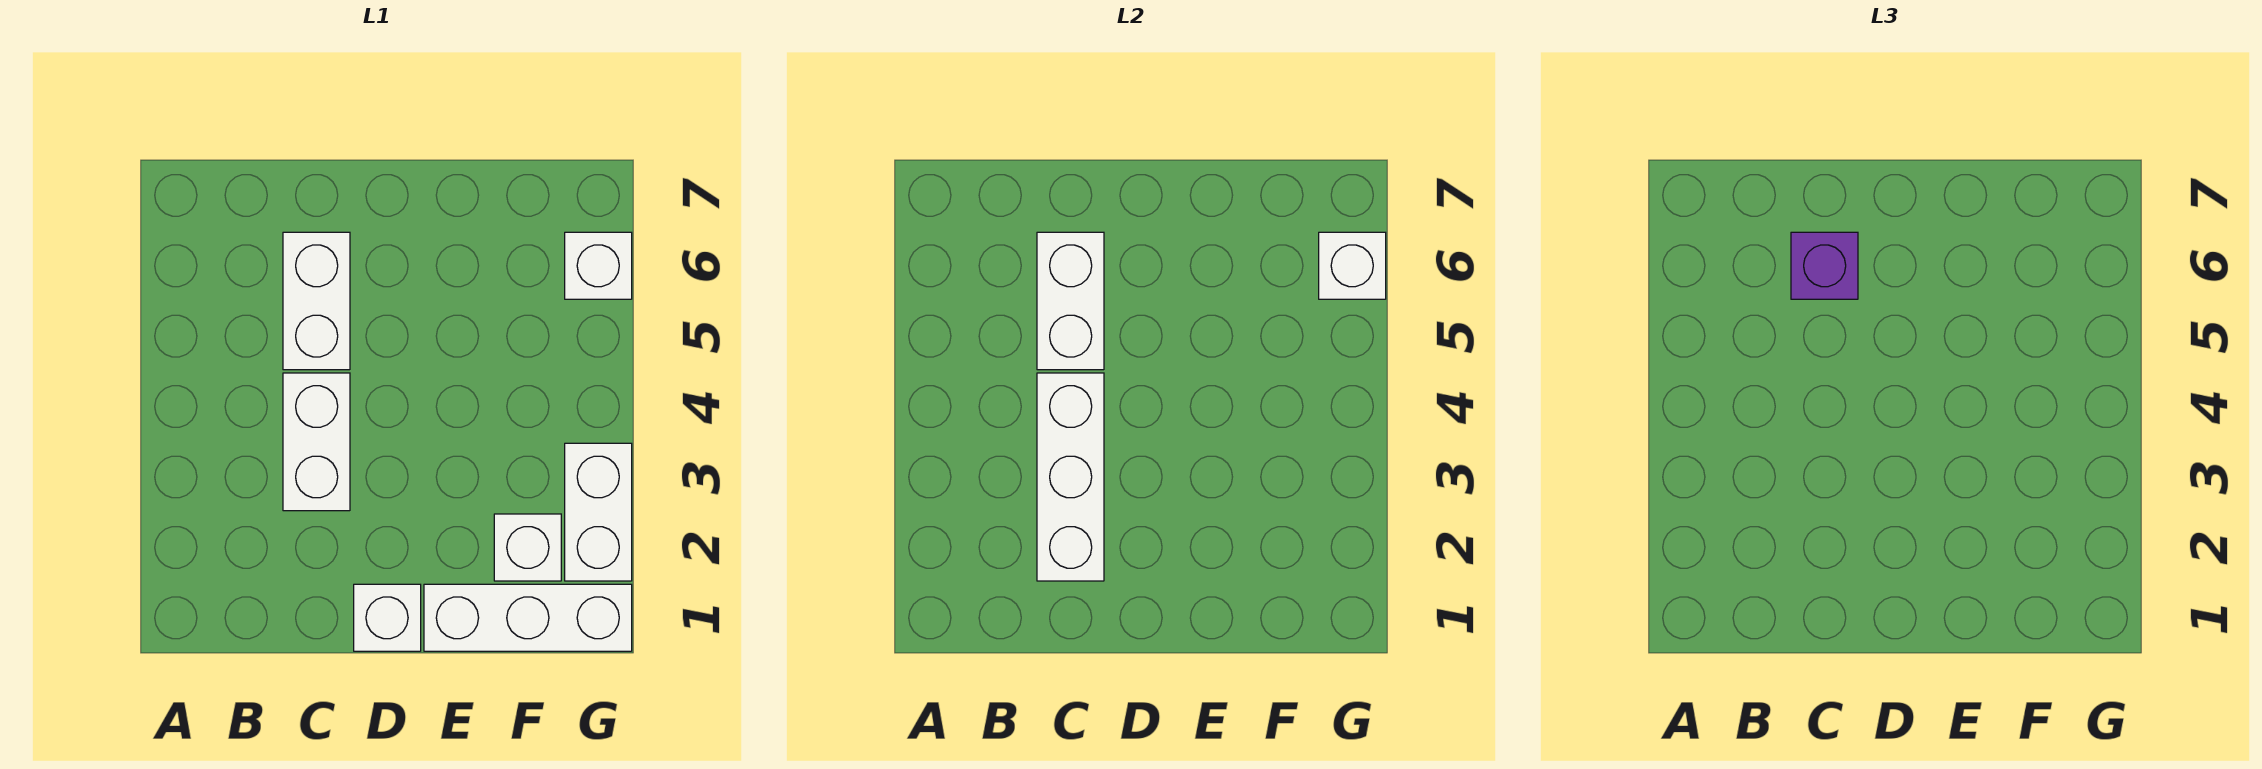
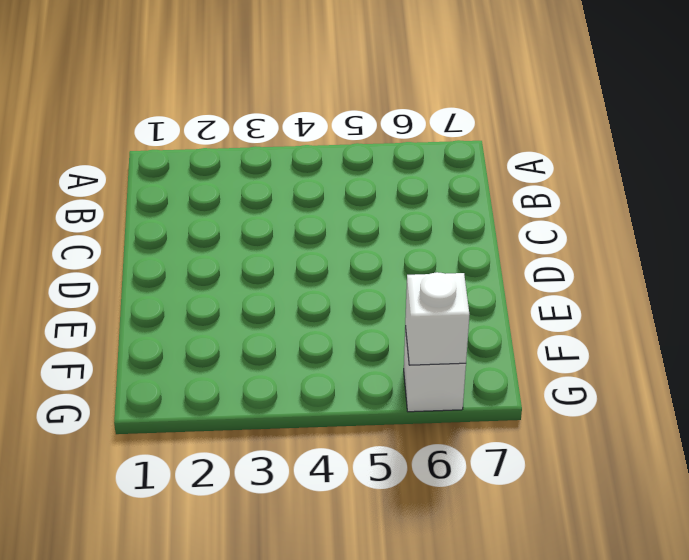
none -> white brick C3:C4 level 1
none -> white brick C5:C6 level 1

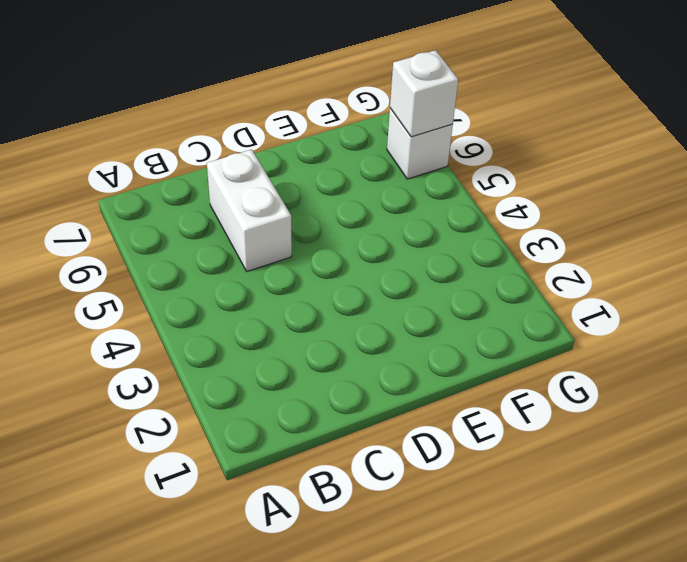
none -> white brick C3:C4 level 1
none -> white brick D1 level 1

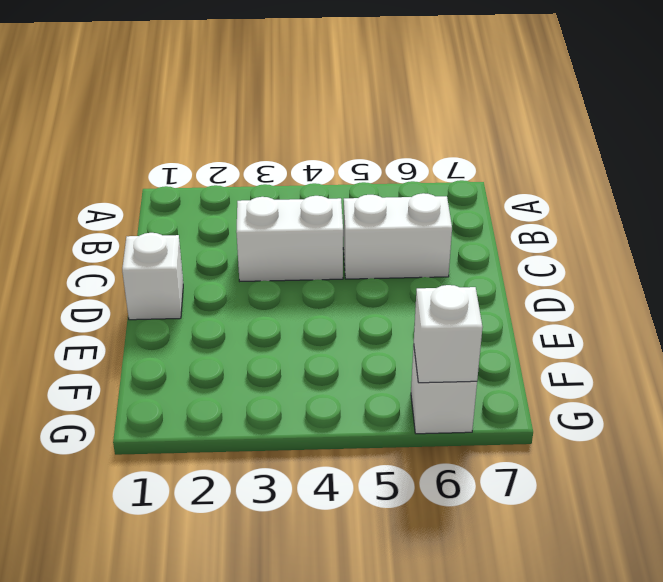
none -> white brick E1:G1 level 1
none -> white brick F2 level 1

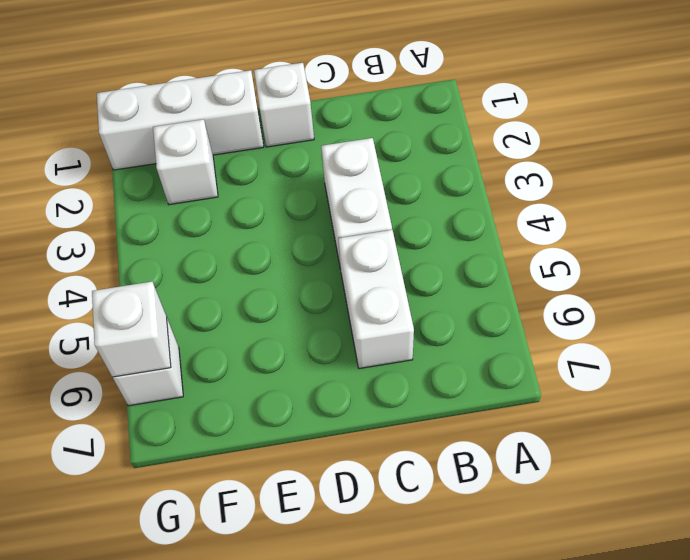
none -> white brick G2:G3 level 1
none -> white brick C2:C4 level 2

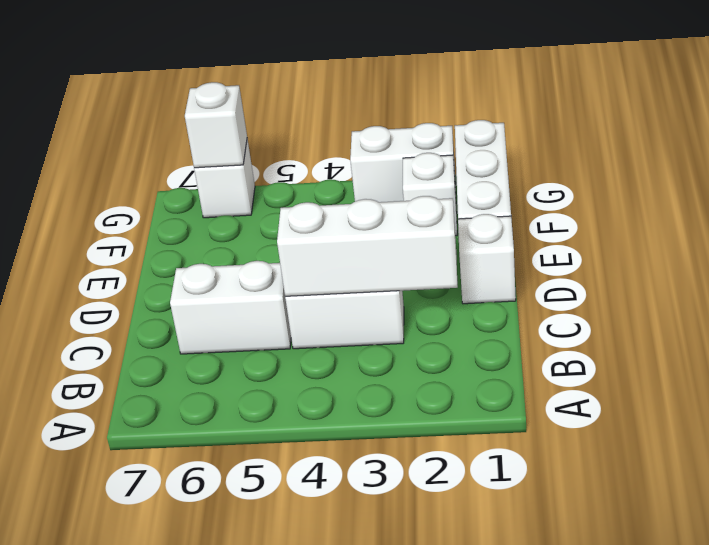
none -> white brick C5:C6 level 2
none -> purple brick C6 level 3

